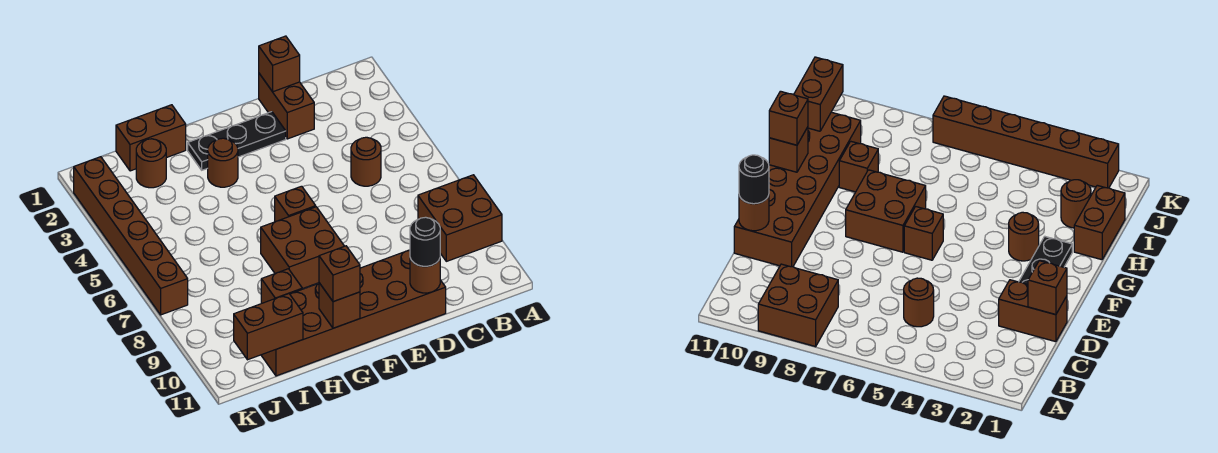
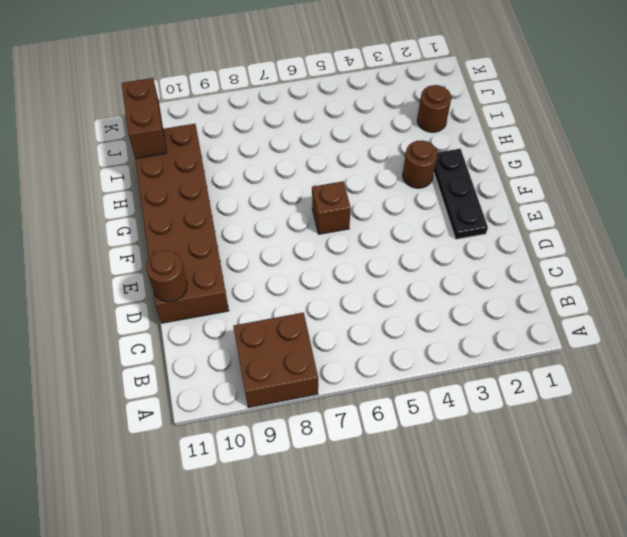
none -> brown round brick C5 level 1
none -> brown brick D1:D2 level 1
none -> brown brick F7:G8 level 1

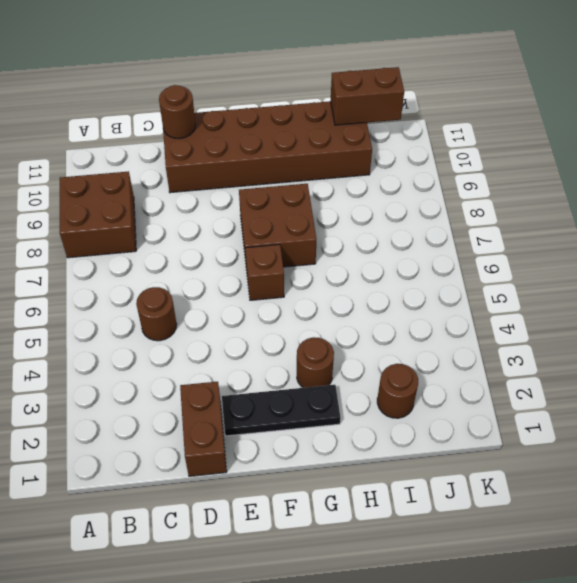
none -> brown brick H1:I1 level 1
none -> brown brick H9 level 1
none -> brown brick K2:K7 level 1

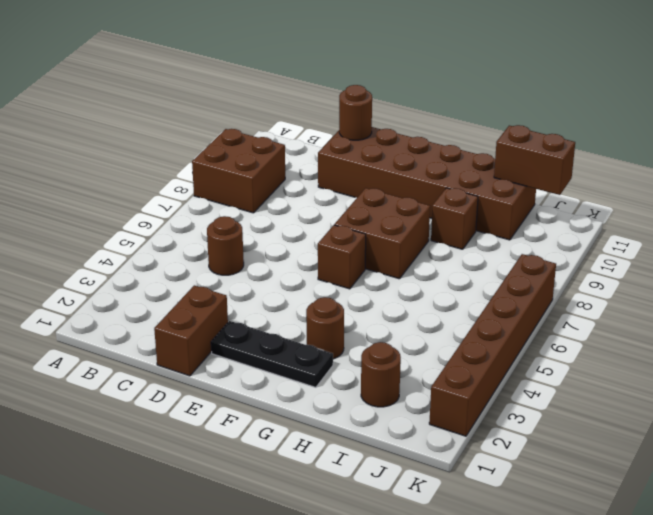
none -> brown brick H1:I1 level 1
none -> brown brick D1 level 2
none -> brown brick G11 level 2

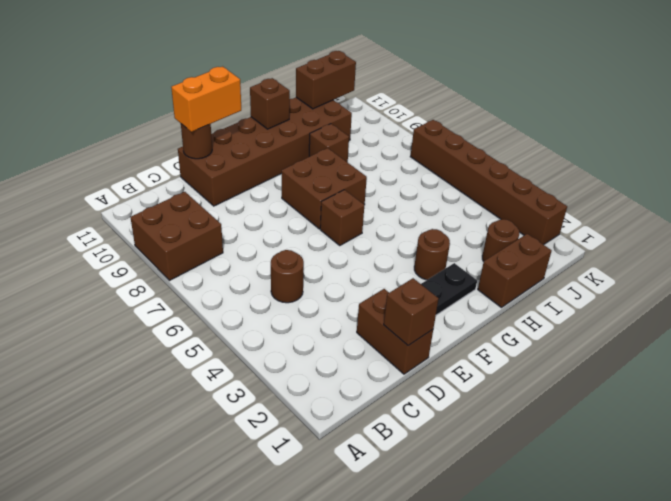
orange brick D11:E11 level 3 -> black round brick D11 level 3
none -> brown brick G11 level 3

